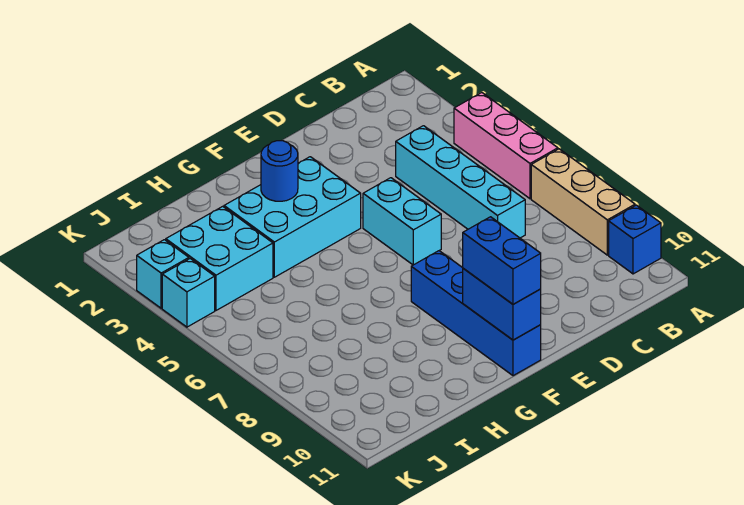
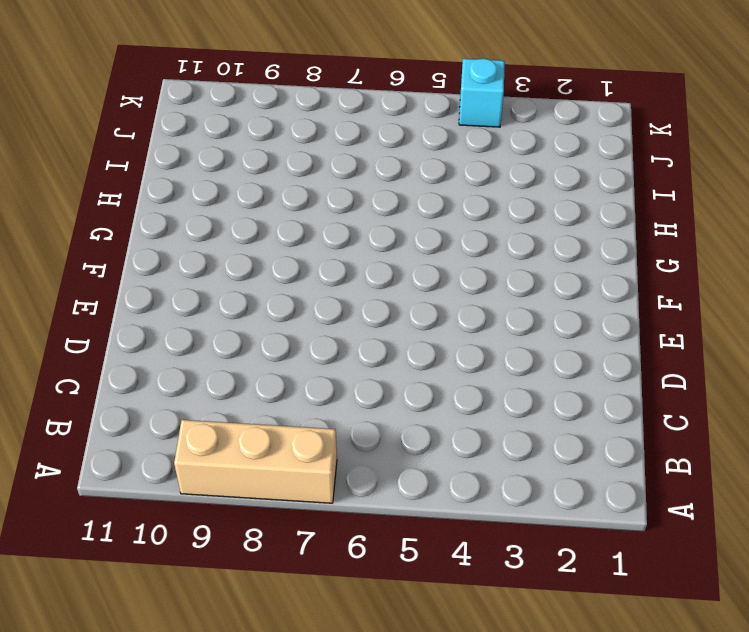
none -> pink brick A4:A6 level 1
none -> blue brick A10 level 1
none -> cyan brick C4:C7 level 1

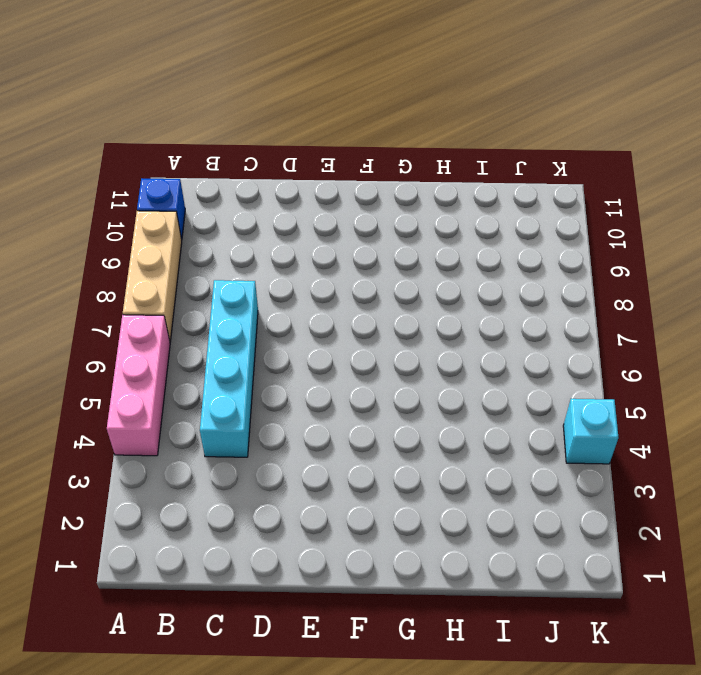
none -> cyan brick E5:E6 level 1
none -> cyan brick F3:H4 level 1
none -> blue brick F8:F11 level 1

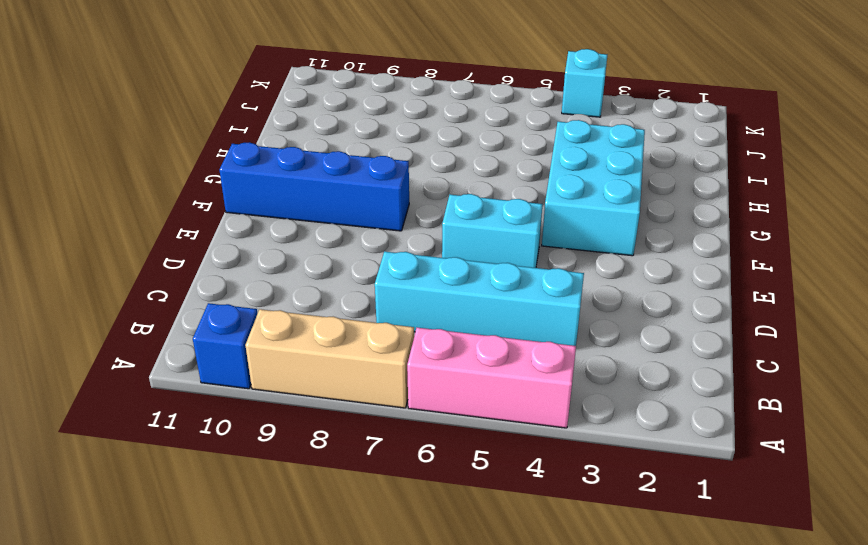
none -> cyan brick I3:J4 level 1
none -> cyan brick K3 level 1
none -> blue brick F10:F11 level 2

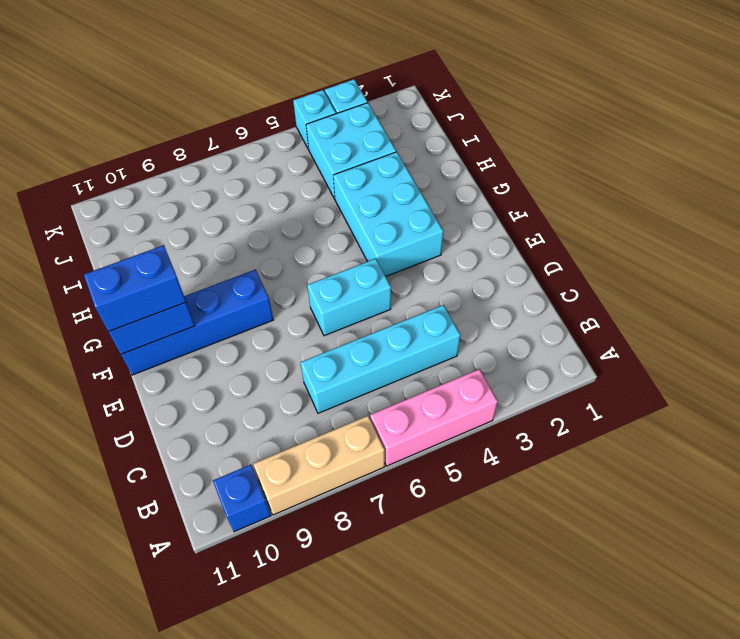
none -> blue round brick G3 level 2

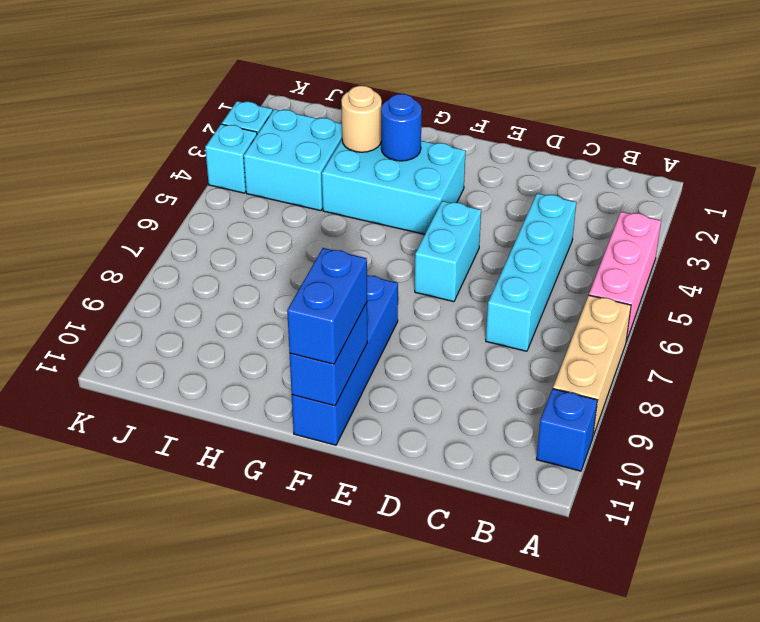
tan round brick H3 level 2 -> none

